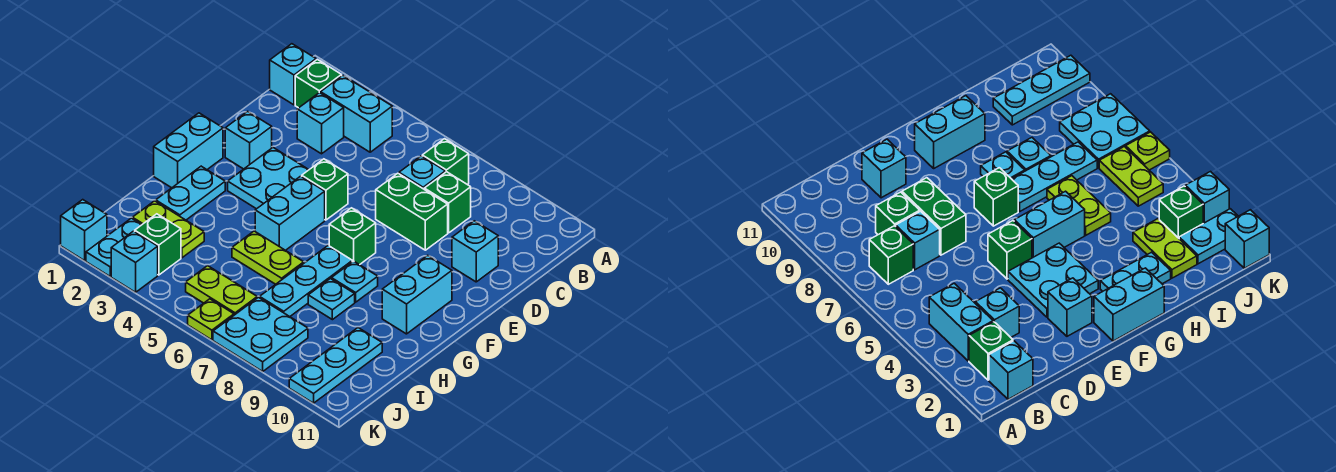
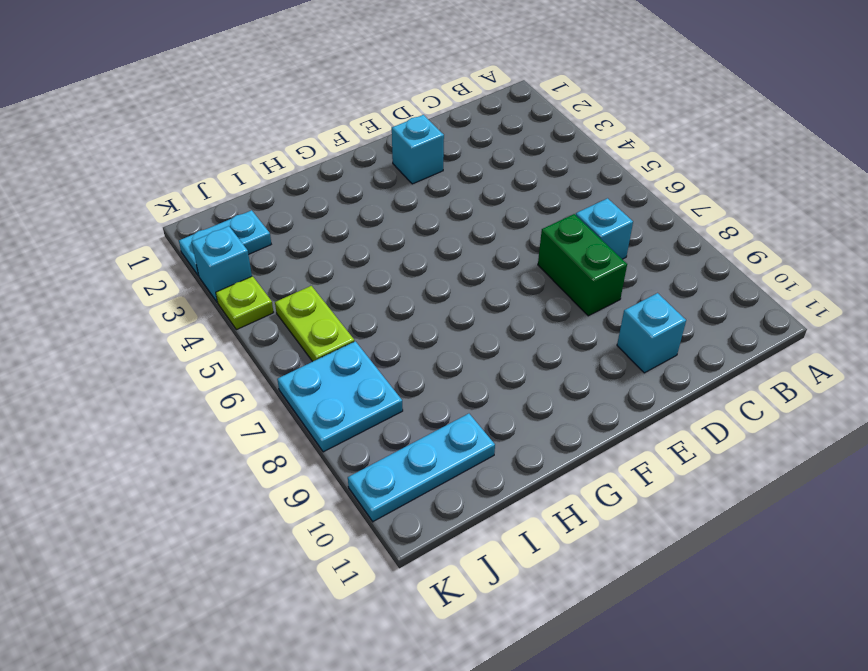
lime plate K4 level 1 -> lime plate K6 level 1
none -> cyan brick B1 level 1
none -> green brick B2 level 1
none -> cyan brick B3:B4 level 1
none -> green brick B7 level 1

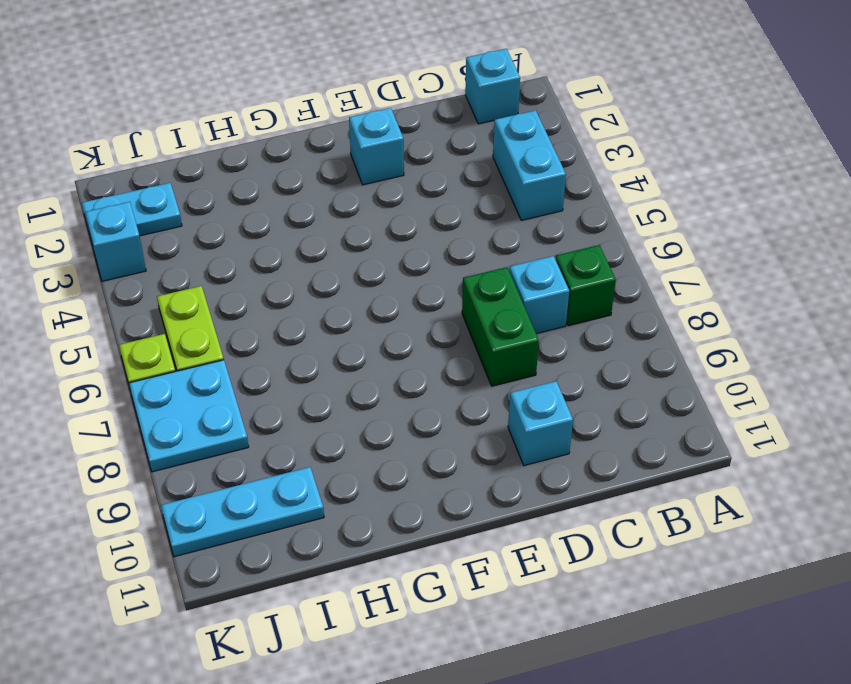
none -> green brick B2 level 1
none -> cyan brick C3 level 1
none -> green brick C8 level 1
none -> cyan plate E3:F4 level 1

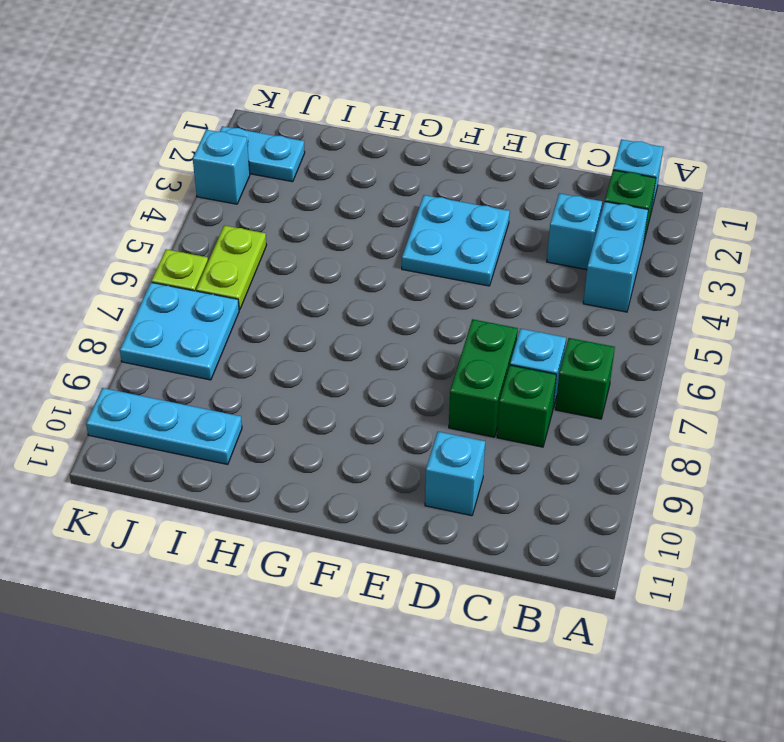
none -> cyan brick E2 level 1
none -> green brick E5 level 1
none -> cyan brick F1:G1 level 1
none -> cyan brick F5:G5 level 1

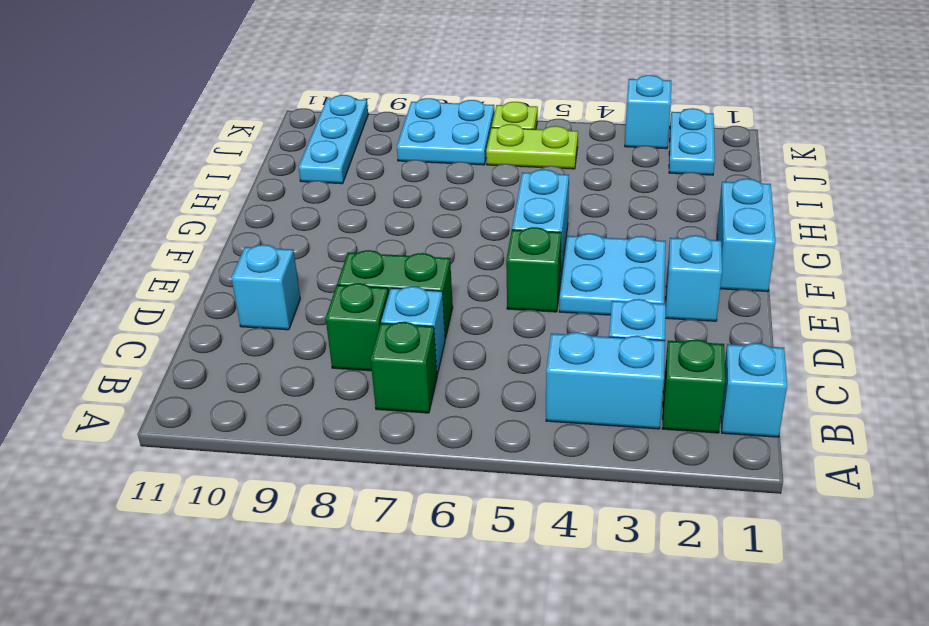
none -> green brick F7 level 1
none -> cyan brick F10:G10 level 1
none -> cyan plate G2:H2 level 1
none -> cyan plate G7:I7 level 1

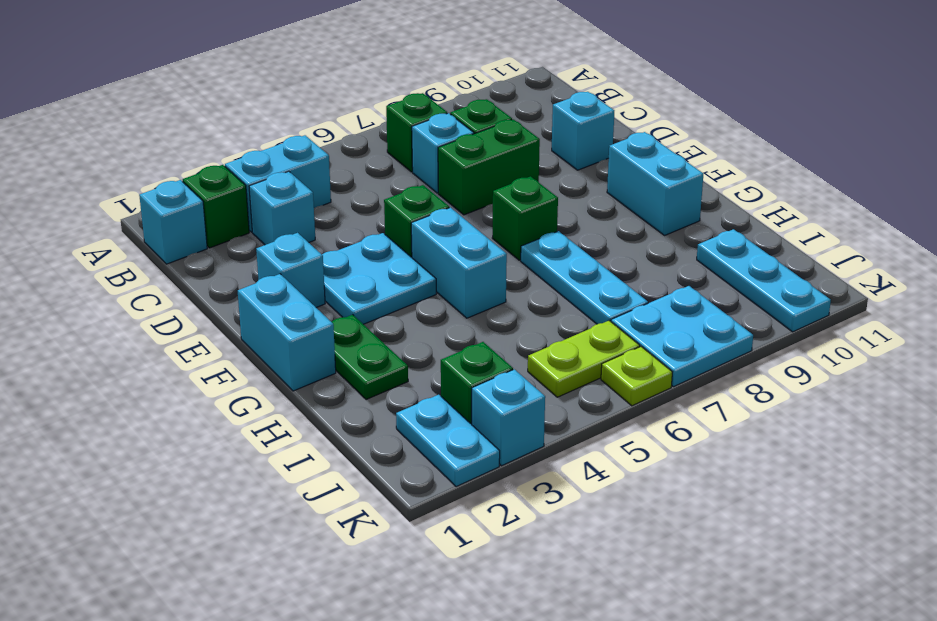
green plate G2:H2 level 1 -> cyan plate G2:H2 level 1
none -> cyan plate G8 level 1
none -> lime plate H5:H6 level 1
none -> cyan plate H8 level 1
none -> lime plate I2:I3 level 1

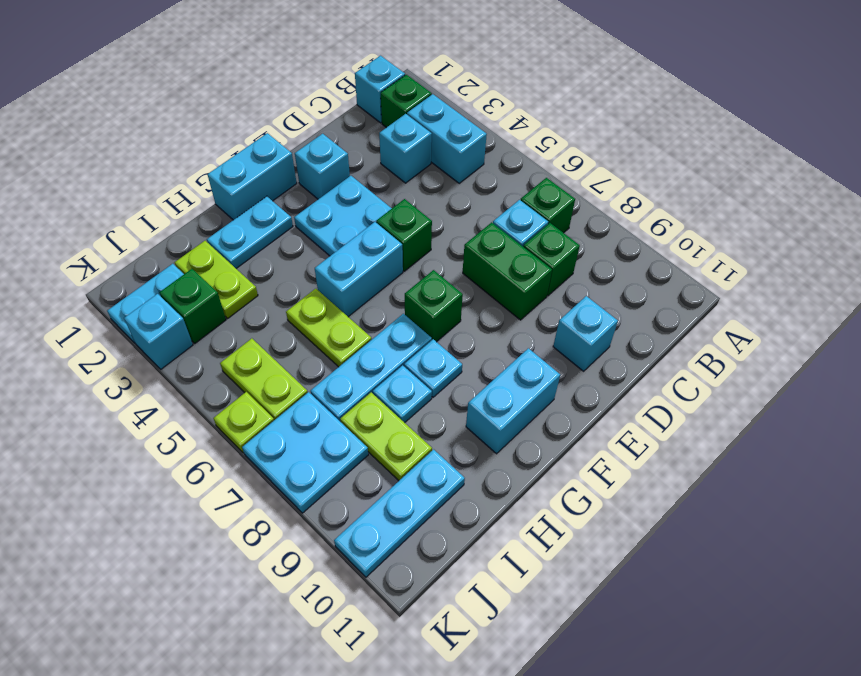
lime plate I8:I9 level 1 -> none
none -> cyan brick K1 level 1

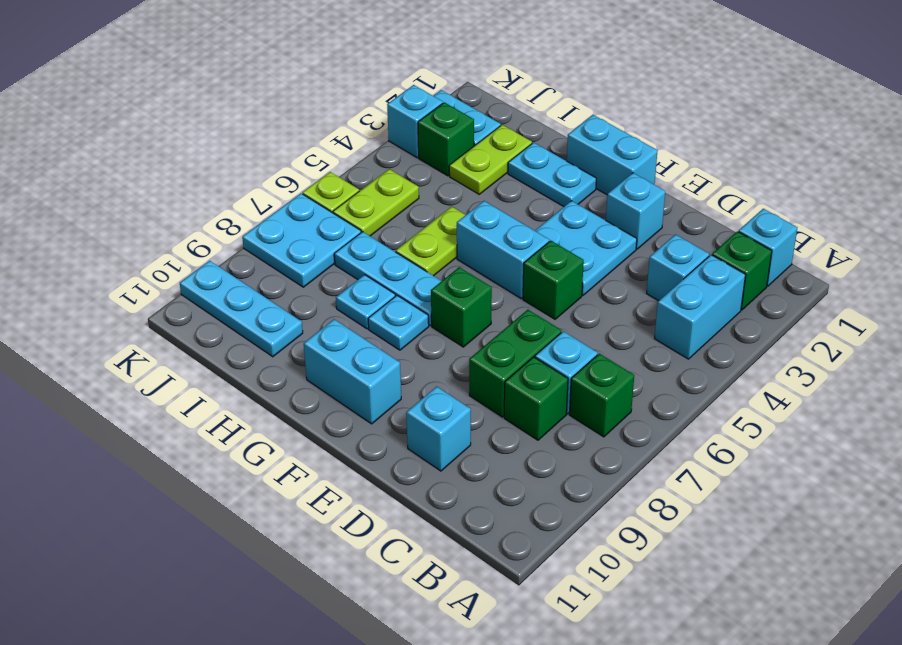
none -> cyan brick K1 level 1

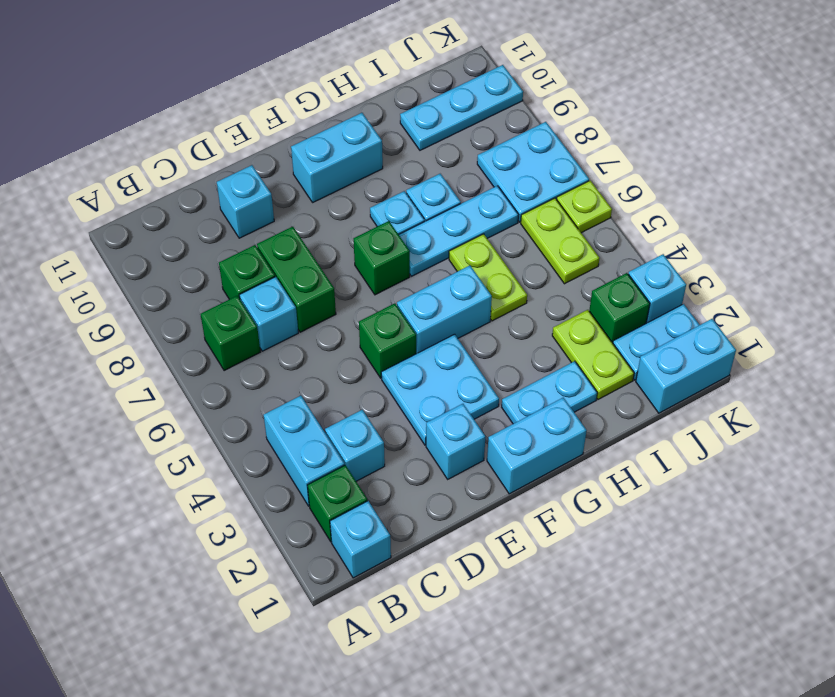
cyan brick J1:K1 level 1 -> cyan brick K1 level 1

